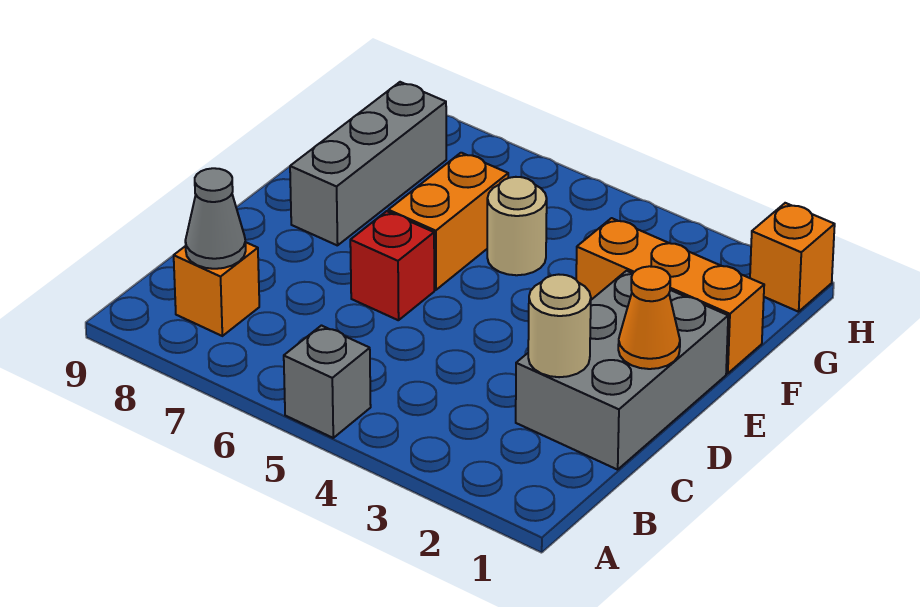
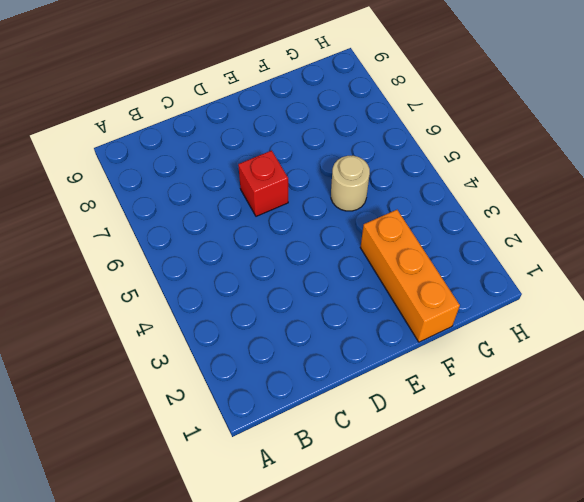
none -> grey brick A5 level 1
none -> orange brick B8 level 1
none -> grey brick C1:E2 level 1

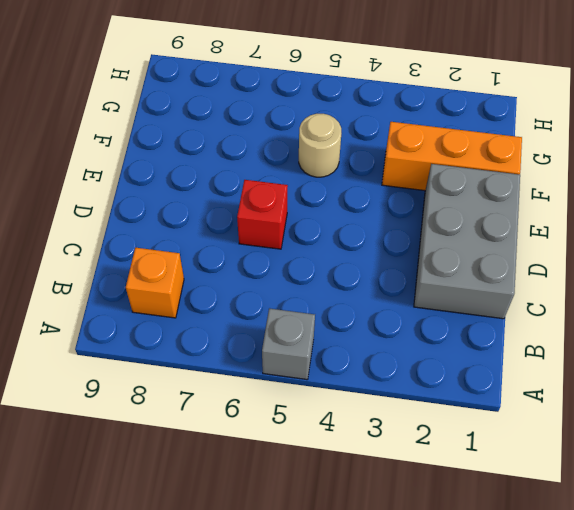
none -> orange brick E6:F6 level 1
none -> grey brick E8:G8 level 1
none -> orange brick H1 level 1

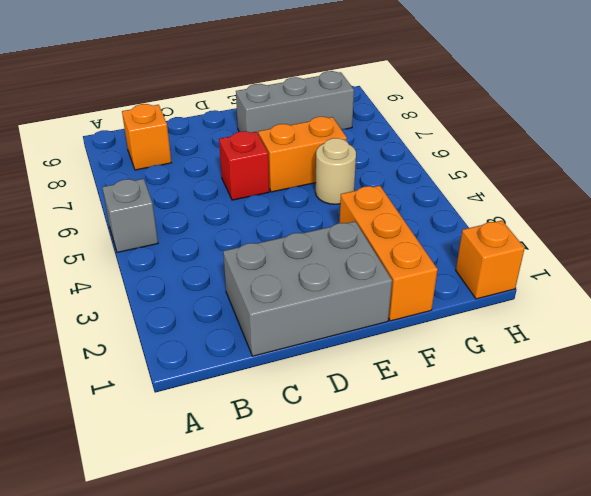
none -> grey cone B8 level 2
none -> tan round brick C2 level 2
none -> orange cone D1 level 2

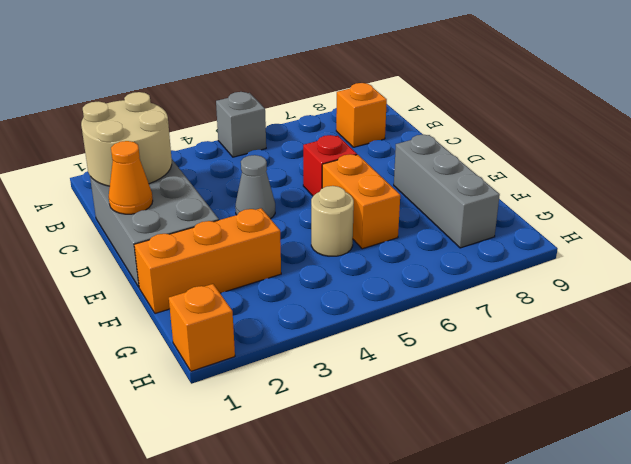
tan round brick B1:C2 level 2 -> tan round brick C2 level 2
grey cone D4 level 1 -> grey cone B8 level 2

